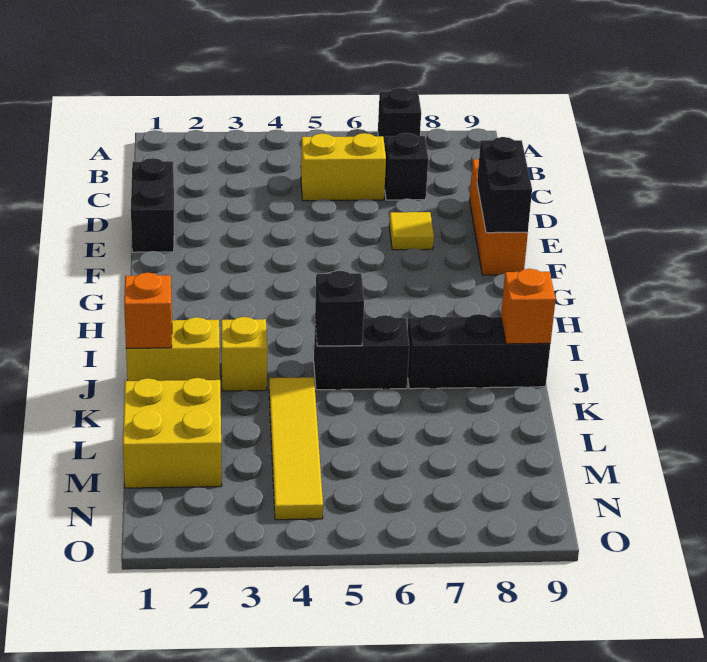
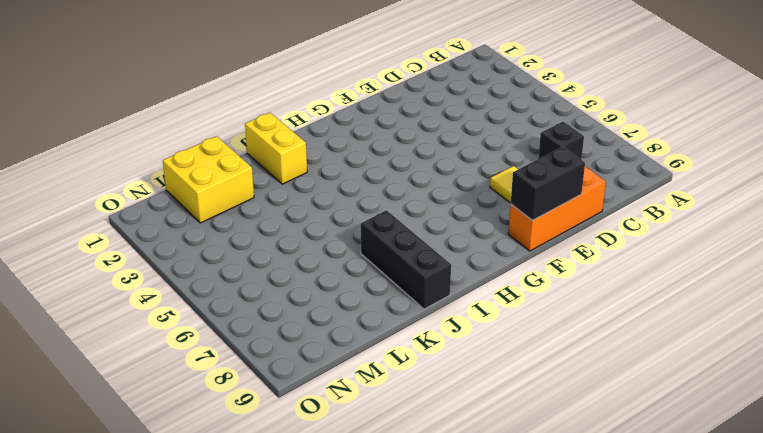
none -> black brick A7 level 1
none -> yellow brick C5:C6 level 1
none -> black brick D1:E1 level 1

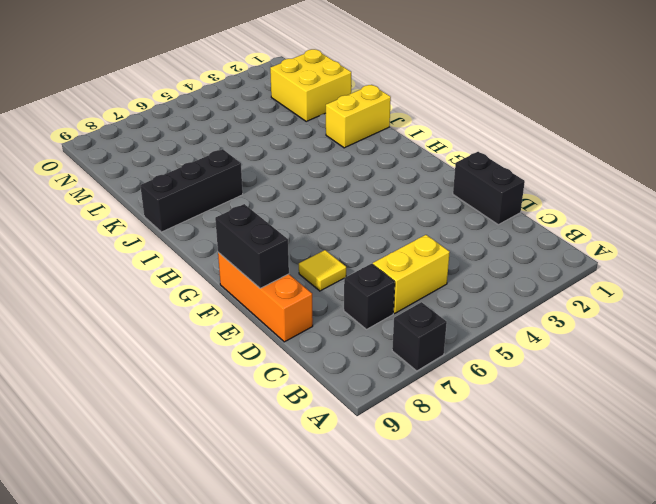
none -> yellow brick J3 level 1
none -> black brick J5:J6 level 1
none -> yellow tile K4:N4 level 1

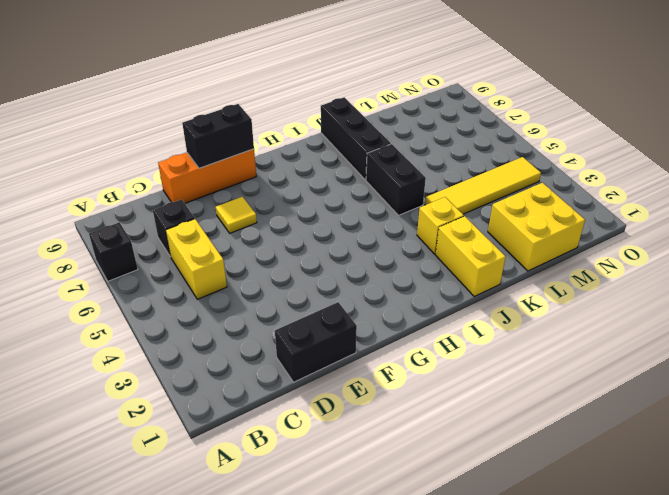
none -> orange brick J1 level 2
none -> black brick J5 level 2
none -> orange brick J9 level 2

